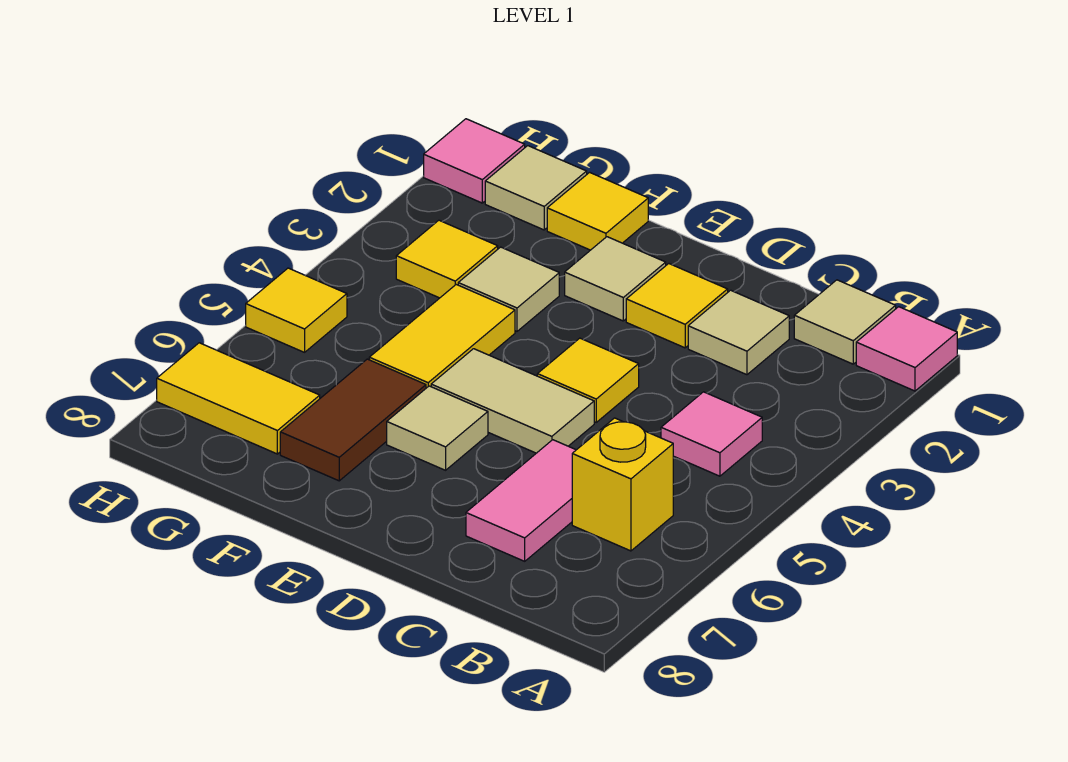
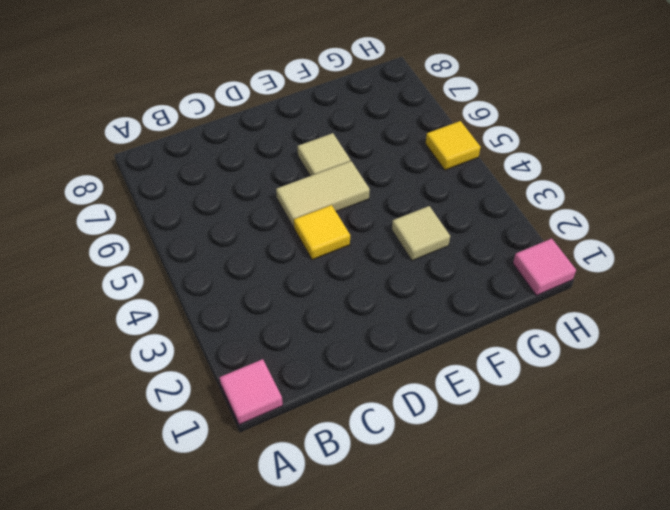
none -> tan tile B1 level 1
none -> pink tile B4 level 1
none -> yellow brick B6 level 1

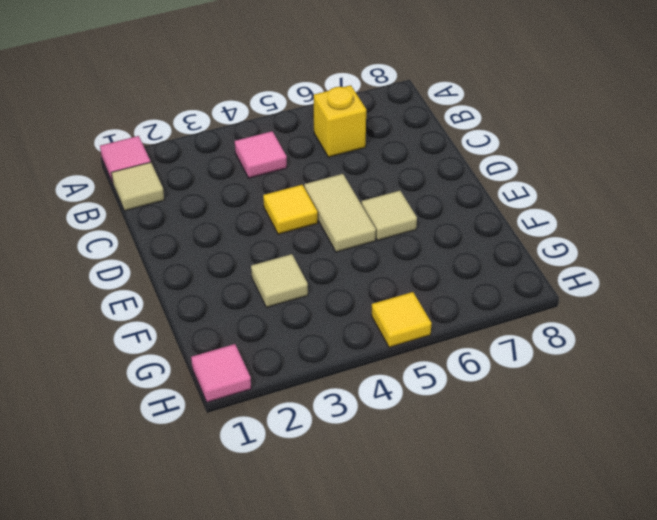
none -> tan tile C2 level 1
none -> pink tile C6:C7 level 1
none -> yellow tile D2 level 1

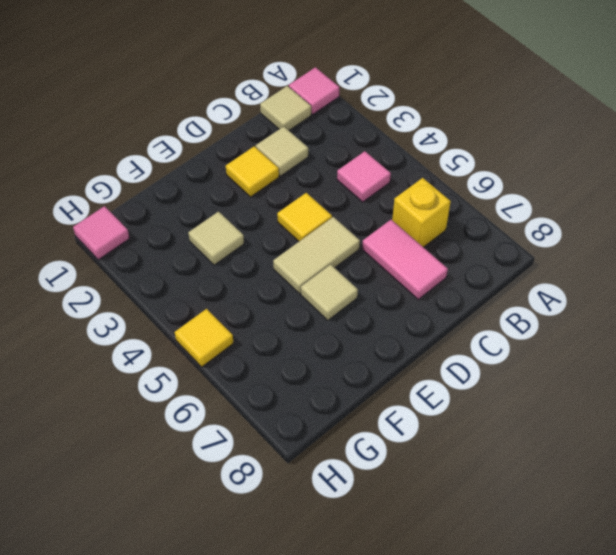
none -> tan tile E2 level 1
none -> yellow tile F1 level 1
none -> yellow tile F4:F5 level 1

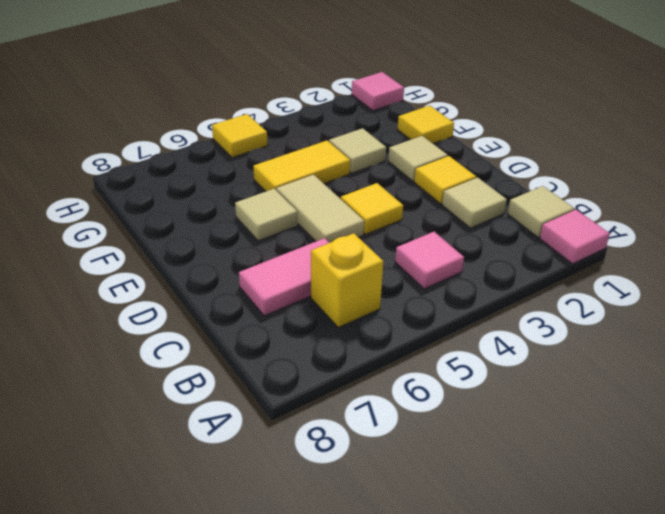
none -> brown tile F6:F7 level 1
none -> tan tile G1 level 1
none -> yellow tile G3 level 1

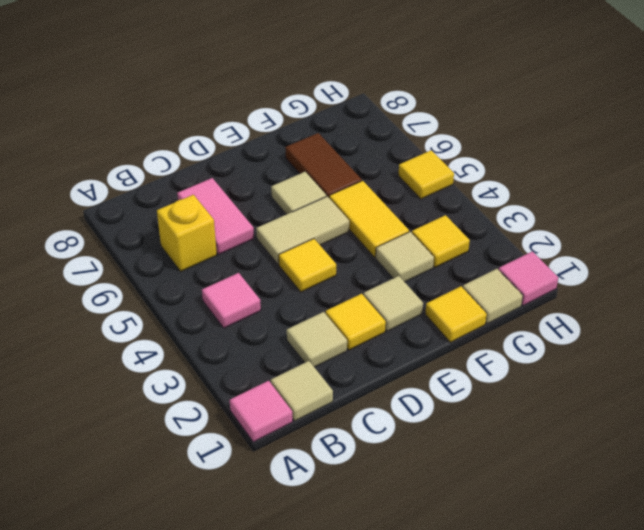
none -> yellow tile G7:H7 level 1

